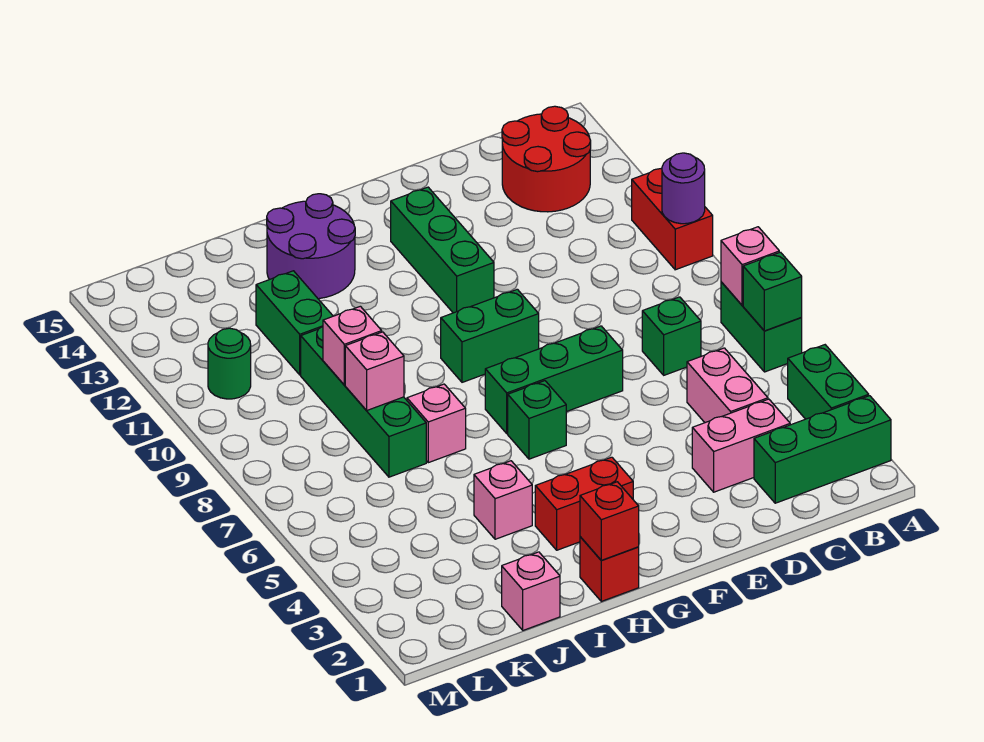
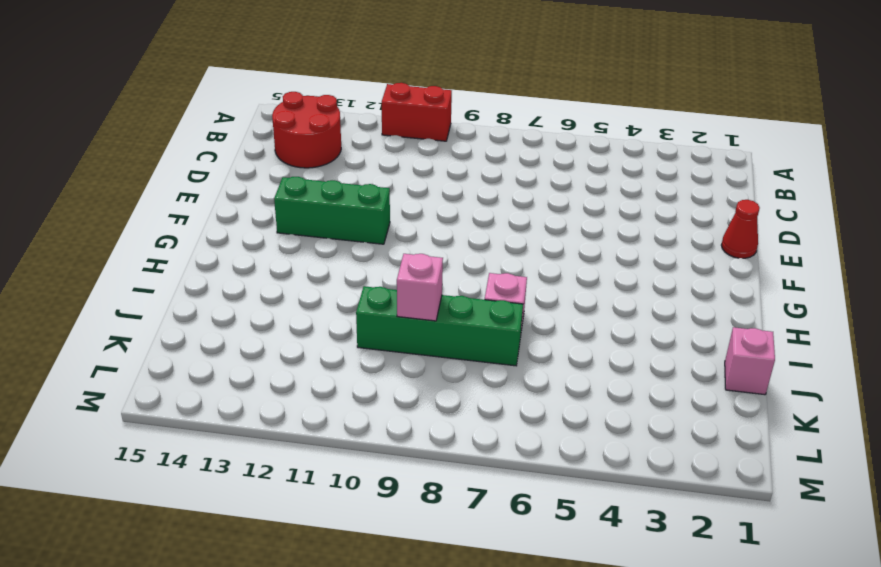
red cone E1 level 1 -> none
none -> green brick A2:C2 level 1
none -> green brick A3:A4 level 1
none -> green brick A6:A7 level 1

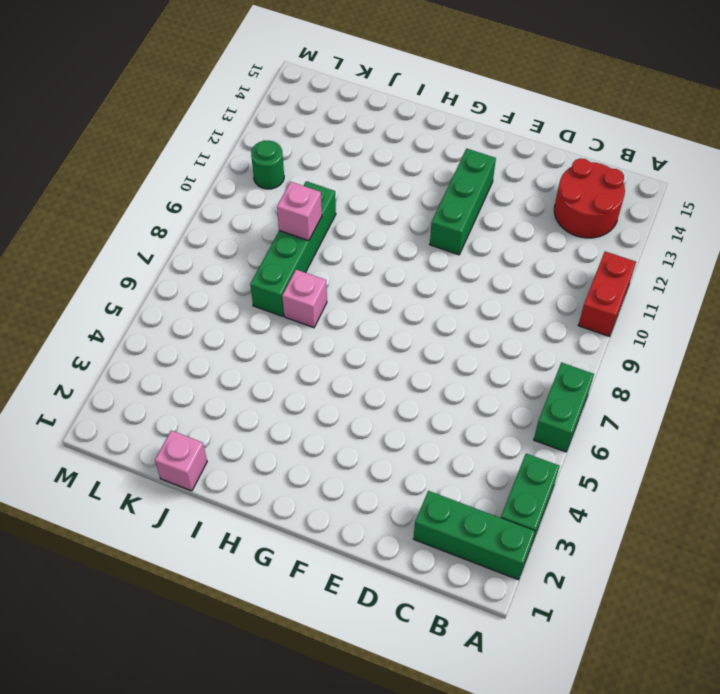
none -> pink brick C3:D3 level 1
none -> pink brick C4:C5 level 1
none -> green brick C7 level 1

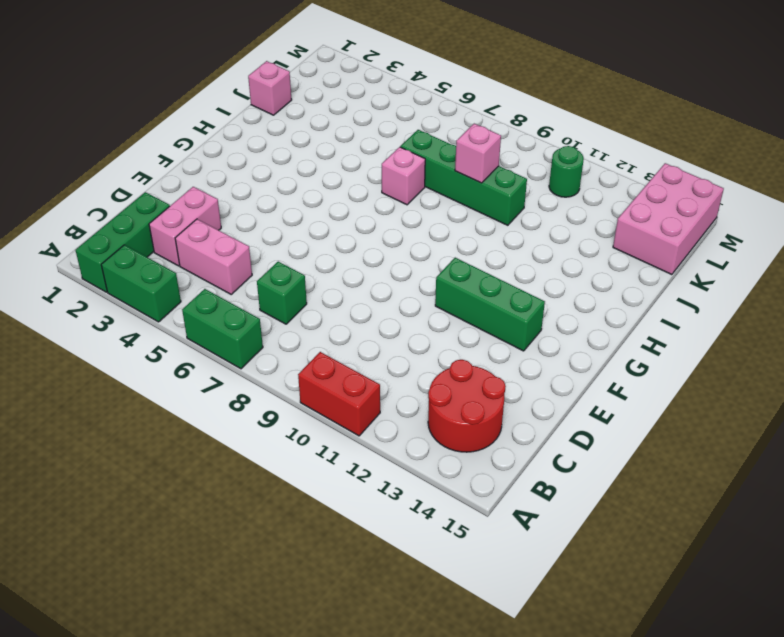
pink brick K14:M15 level 1 -> none
none -> green brick E7:G7 level 1
none -> green brick F9:G9 level 1
none -> red brick G3:H3 level 1

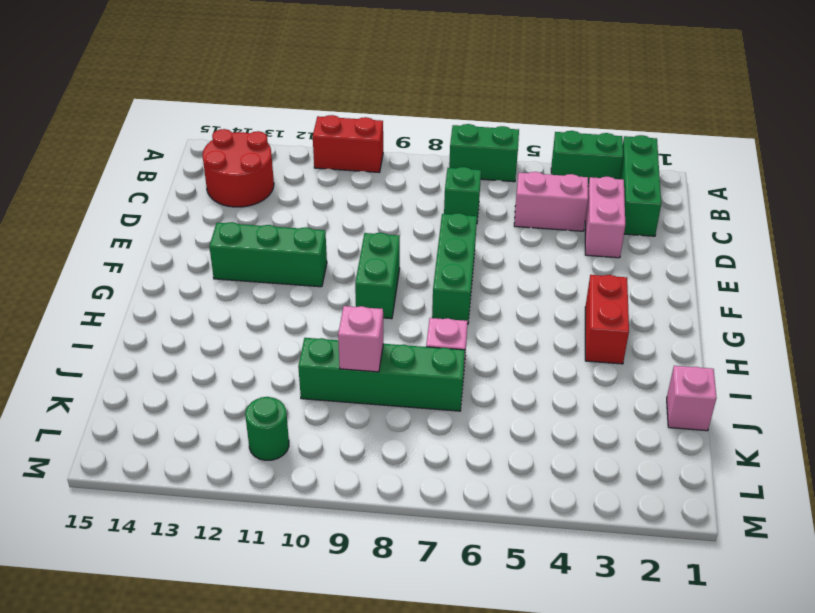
none -> green brick G6 level 1
none -> red brick H1 level 1
none -> purple round brick H13:I14 level 1

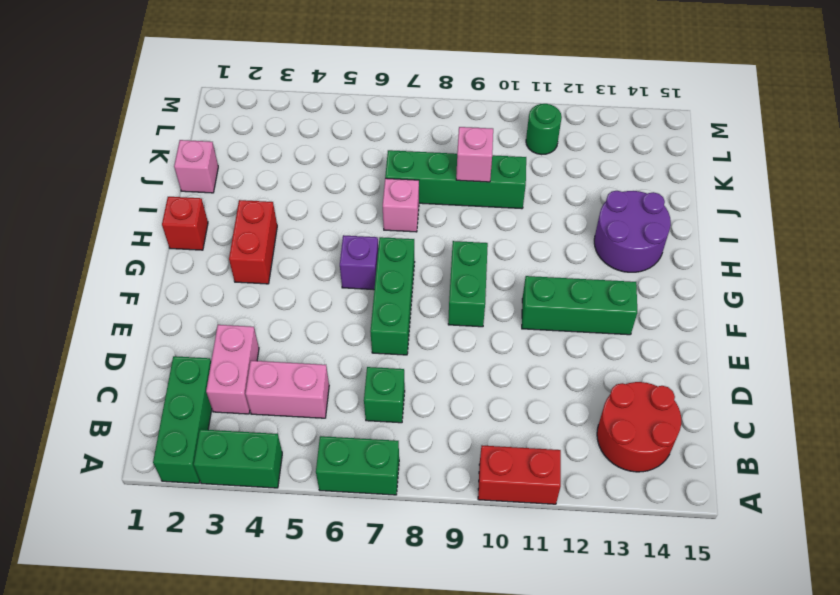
purple brick G6 level 1 -> green brick G6 level 1
none -> pink brick I4 level 1
none -> green brick J11:J12 level 1
none -> green brick A6 level 2

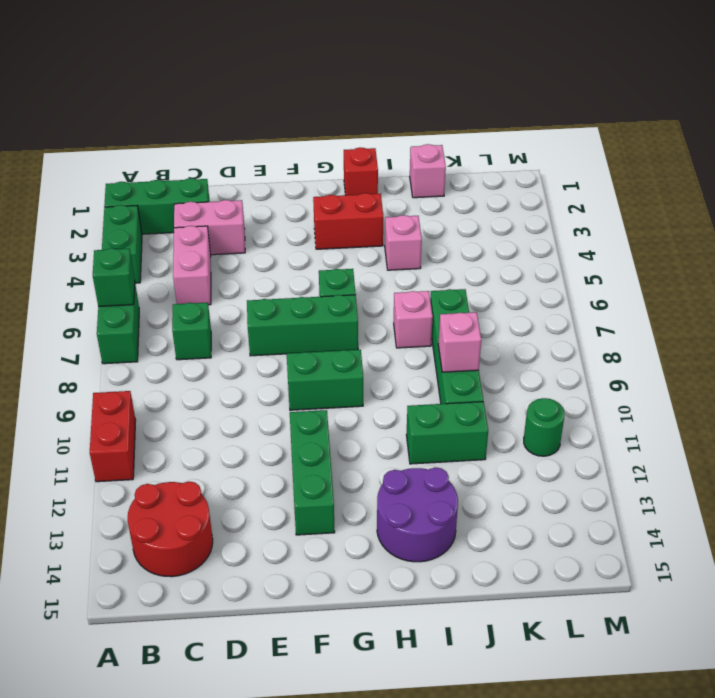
green brick I11:J11 level 1 -> green brick J11:J12 level 1
none -> pink brick A7 level 2
none -> purple round brick A10 level 2
none -> red brick H1 level 2

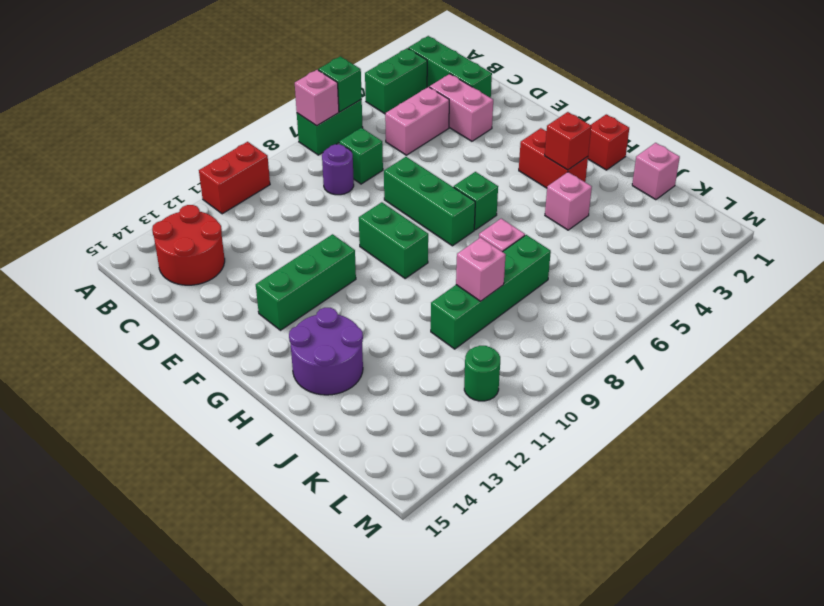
purple round brick C8 level 1 -> purple round brick A10 level 2
red brick H3 level 2 -> red brick H1 level 2
none -> green brick J11:J12 level 1
none -> pink brick J8 level 2

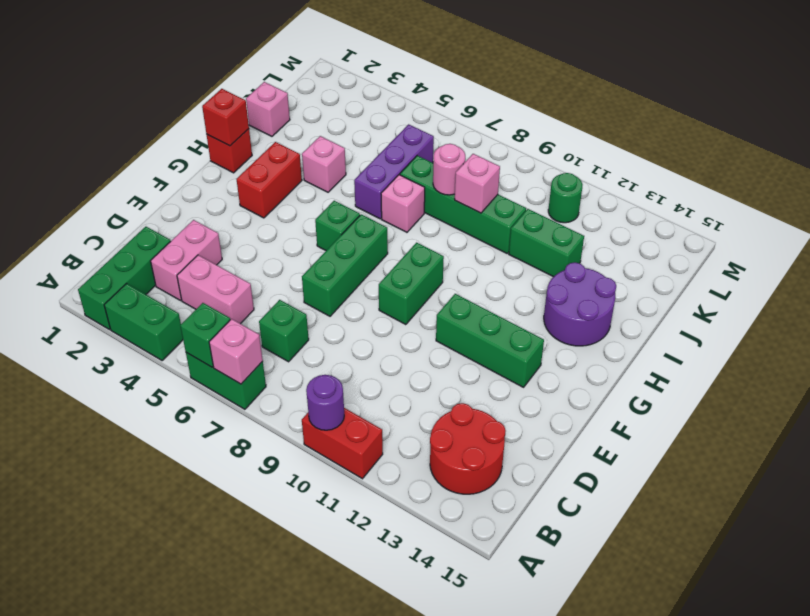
purple brick I6:K6 level 1 -> none
pink round brick J8 level 2 -> pink brick J8 level 2

